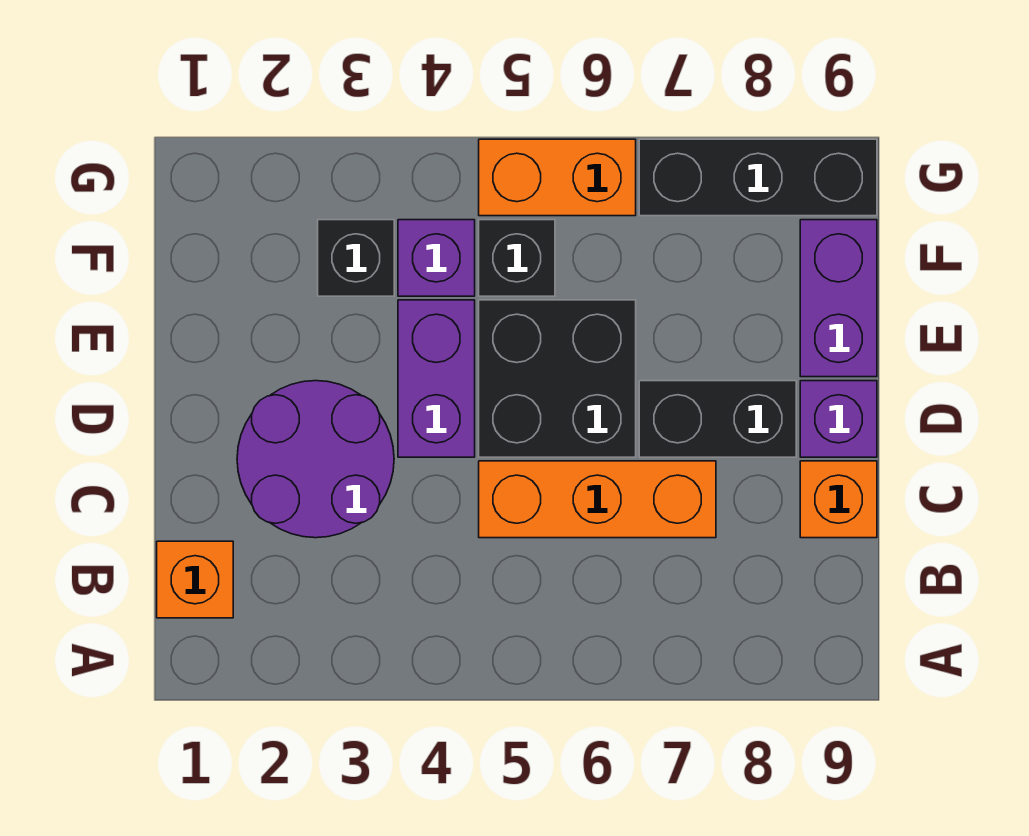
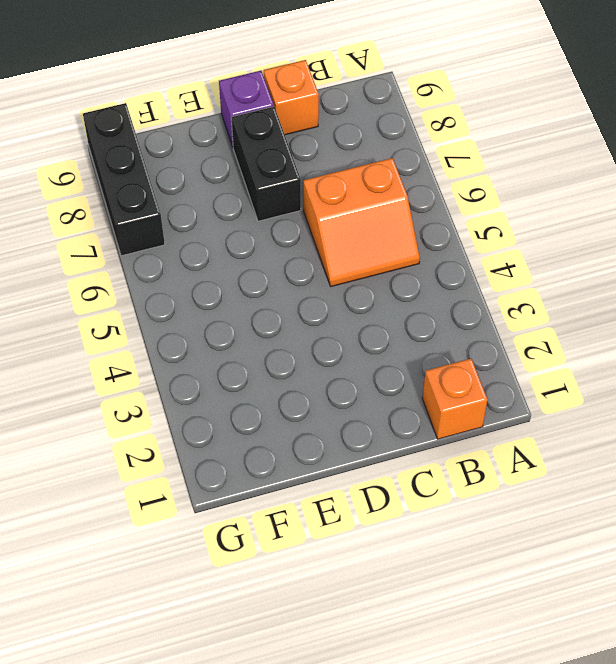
orange slope B5:C6 level 1 top 6 -> orange brick C5:C7 level 1
none -> purple round brick C2:D3 level 1
none -> purple brick D4:E4 level 1
none -> black brick D5:E6 level 1

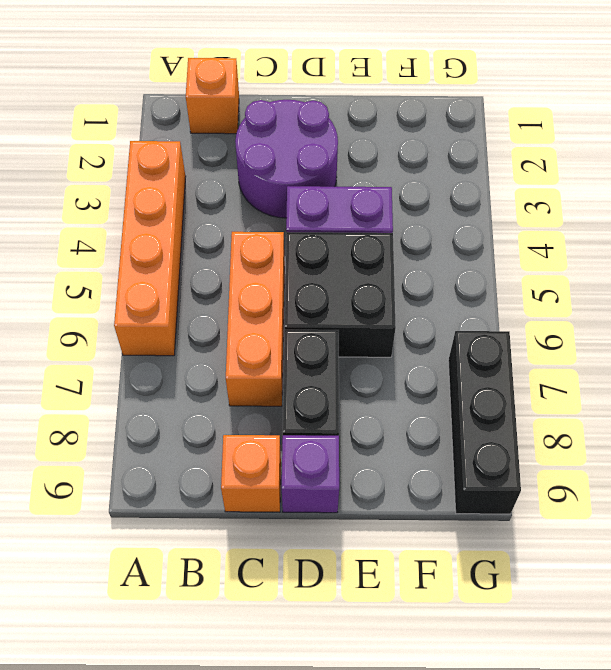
orange brick A3:A6 level 1 -> none
none -> purple brick E9:F9 level 1
none -> black brick F3 level 1
none -> purple brick F4 level 1

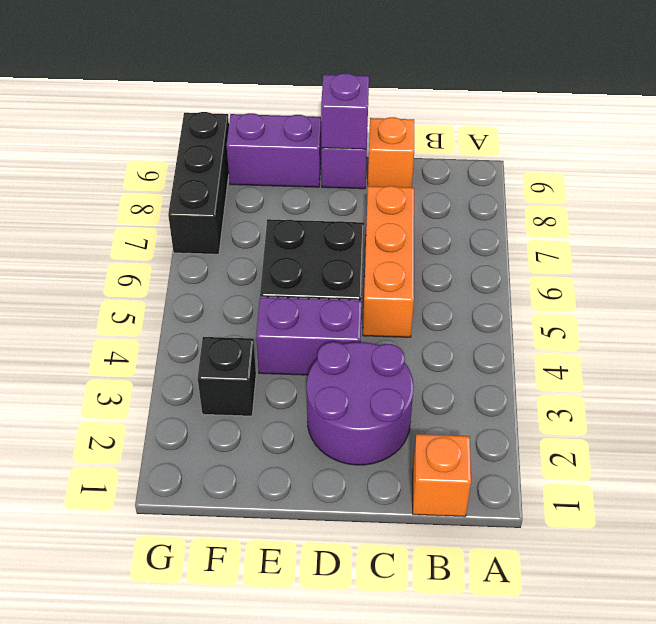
purple brick D9 level 2 -> purple brick F4 level 1
none -> black brick D7:D8 level 1
none -> black brick F5 level 1
none -> orange brick G5:G6 level 1

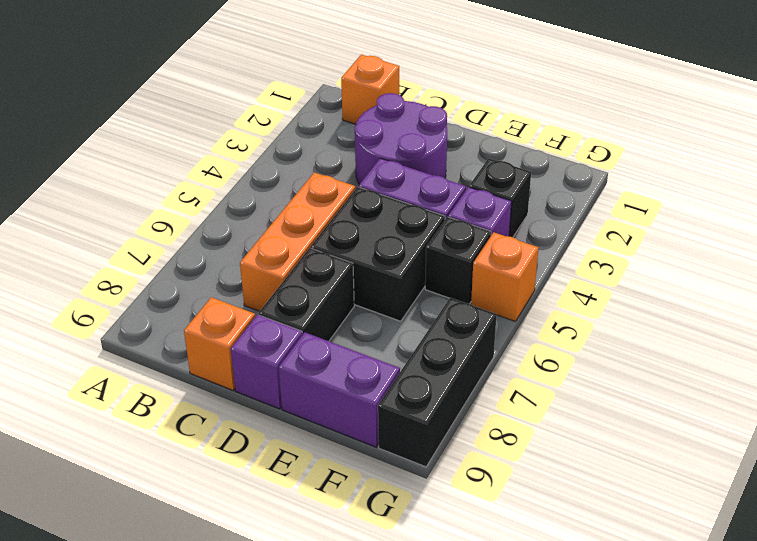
orange brick G5 level 1 -> orange brick G5:G6 level 1

